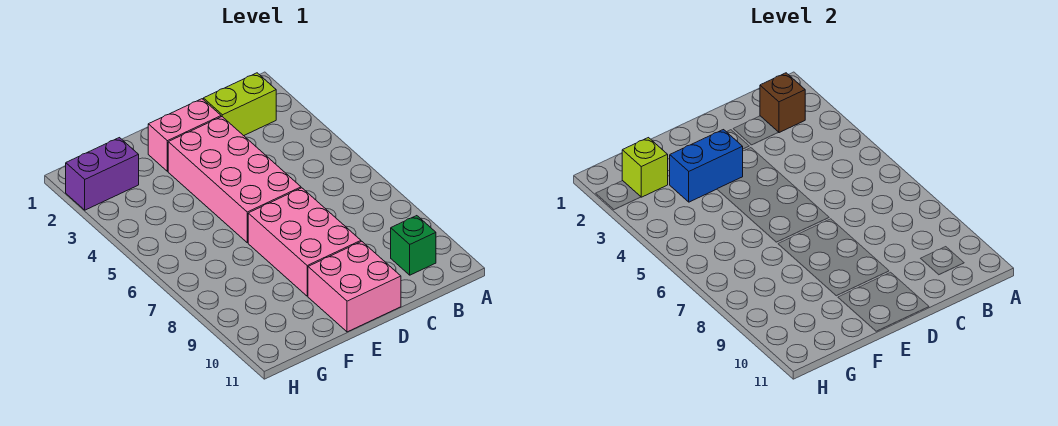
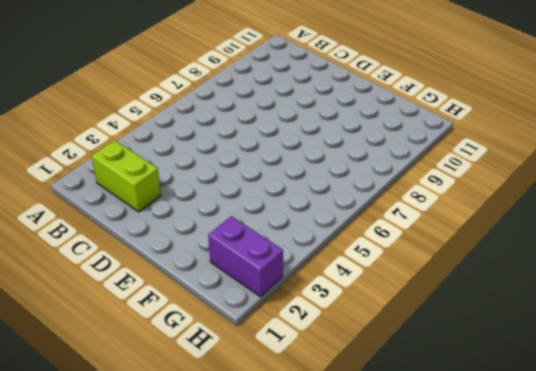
none -> green brick B10 level 1
none -> pink brick D2:E2 level 1

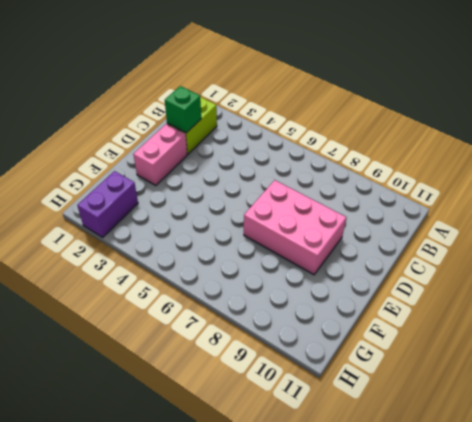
green brick C2 level 2 -> green brick B10 level 1
none -> pink brick D3:E6 level 1
none -> pink brick D10:E11 level 1

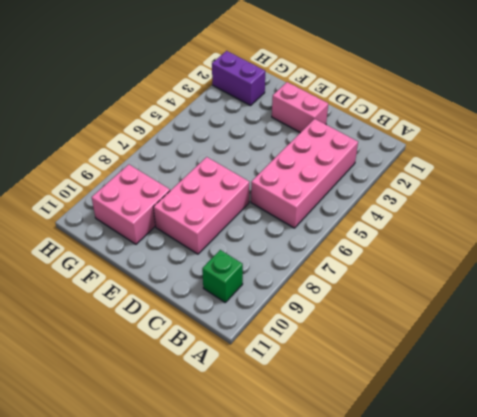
pink brick B3:C6 level 1 -> pink brick D3:E6 level 1
pink brick F9:G10 level 1 -> pink brick D10:E11 level 1
none -> lime brick B2:C2 level 1
none -> brown brick B2 level 2

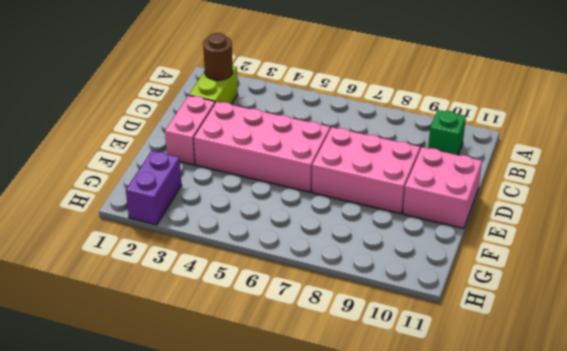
brown round brick B2 level 2 -> brown brick B2 level 2
none -> blue brick E3:F3 level 2
none -> lime brick G2 level 2

